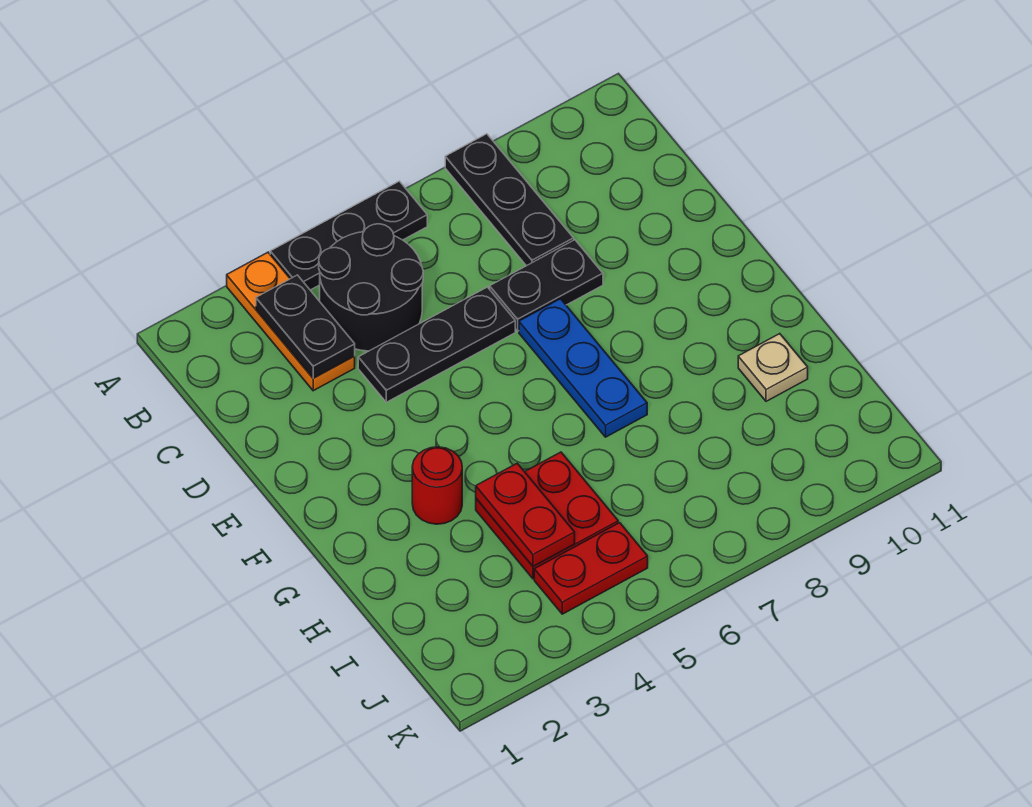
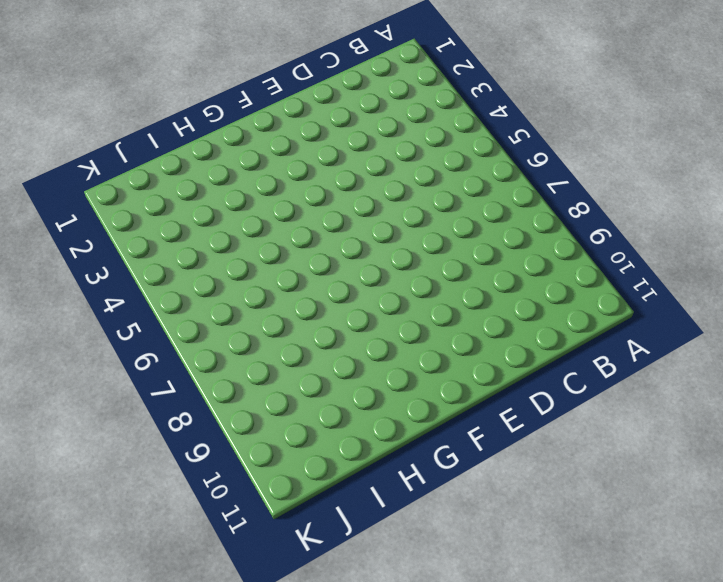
none -> orange plate A3:C3 level 1
none -> black plate A4:A6 level 1
none -> black plate A8:C8 level 1

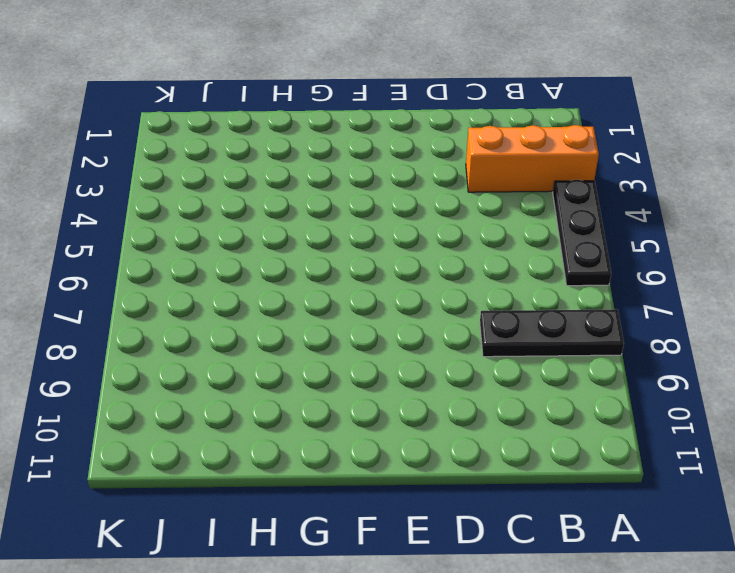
orange brick A3:C3 level 1 -> orange plate A3:C3 level 1
none -> black round brick B4:C5 level 1
none -> black plate D4:D6 level 1
none -> black plate D7:D8 level 1

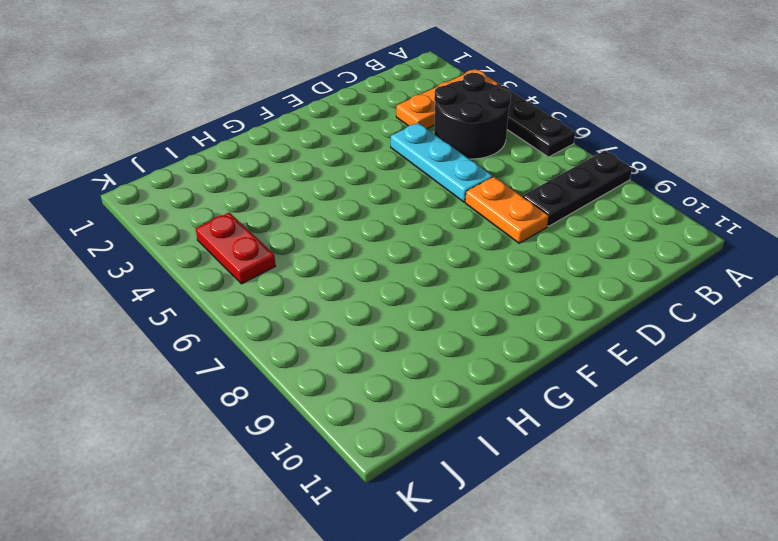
cyan plate D4:D6 level 1 -> black plate D4:D6 level 1
orange plate D7:D8 level 1 -> black plate D7:D8 level 1
none -> blue plate E7:G7 level 1
none -> red round brick G3 level 1
none -> red plate H4:I5 level 1

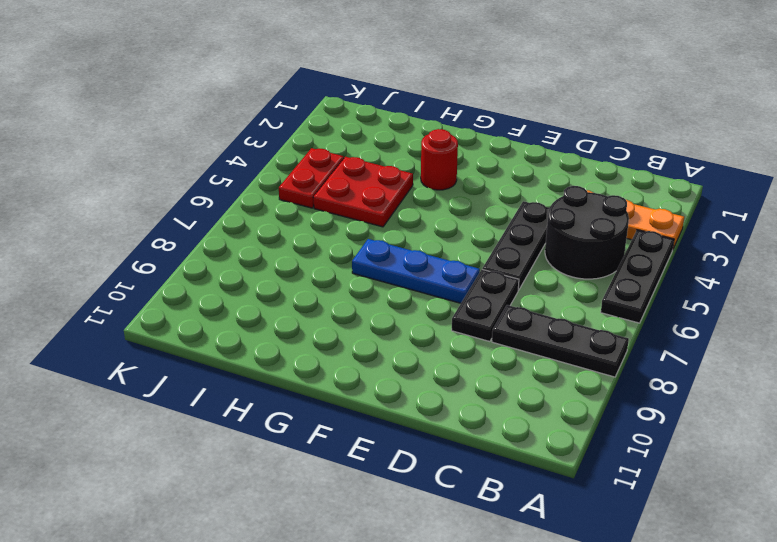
none -> tan plate H10 level 1
none -> black plate B3:C3 level 2
none -> red plate H4:I4 level 2

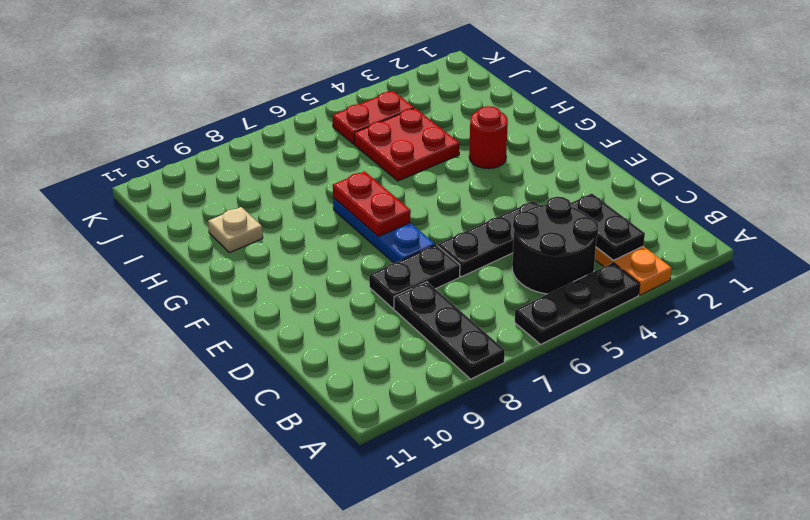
red plate F7:G7 level 2 -> red plate H4:I4 level 2

